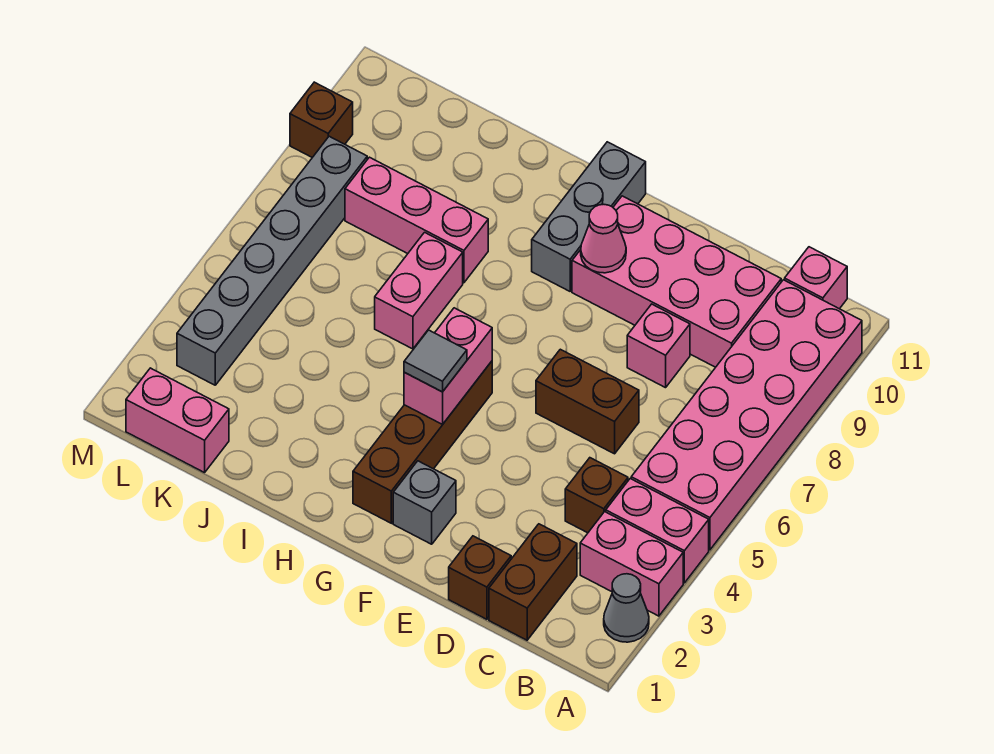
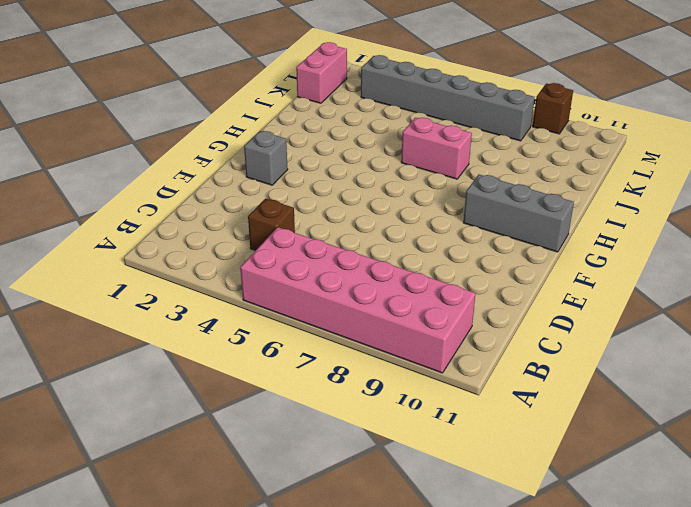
none -> grey cone A2 level 1
none -> pink brick A3:B3 level 1
none -> pink brick A4:B4 level 1

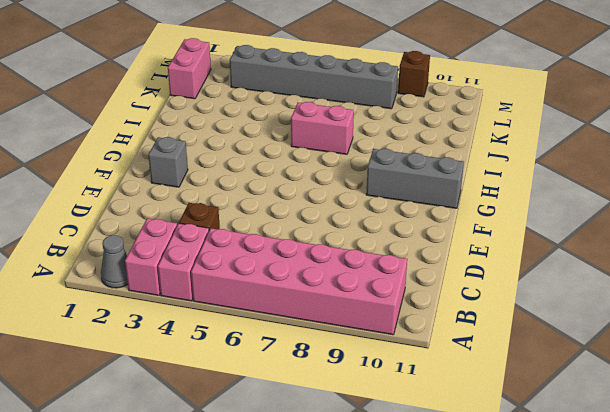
none -> pink brick B11 level 1
none -> brown brick C1:C2 level 1
none -> pink brick C9:F10 level 1

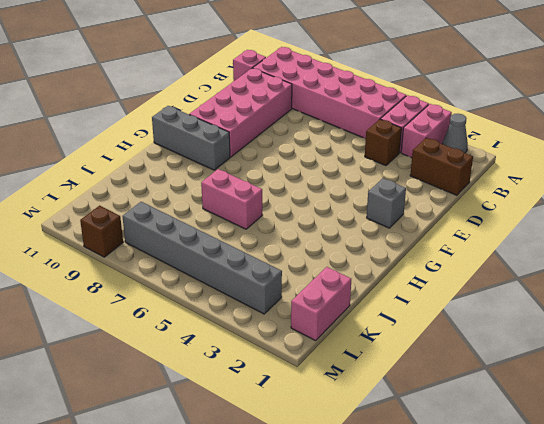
none -> brown brick D1 level 1
none -> brown brick D6:E6 level 1
none -> pink brick D8 level 1

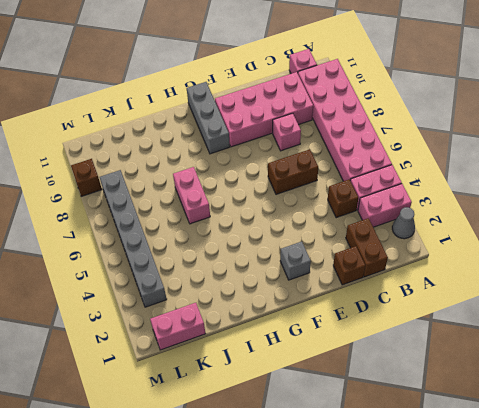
none -> brown brick G2:G5 level 1
none -> pink brick I8:K8 level 1
none -> pink cone F9 level 2

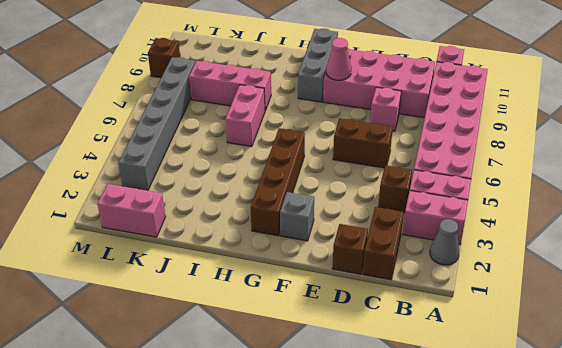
none -> pink brick G4:G5 level 2
none -> grey tile G4 level 3

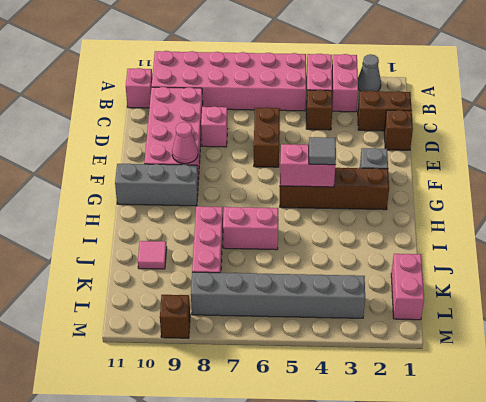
pink tile J10 level 1 -> none

